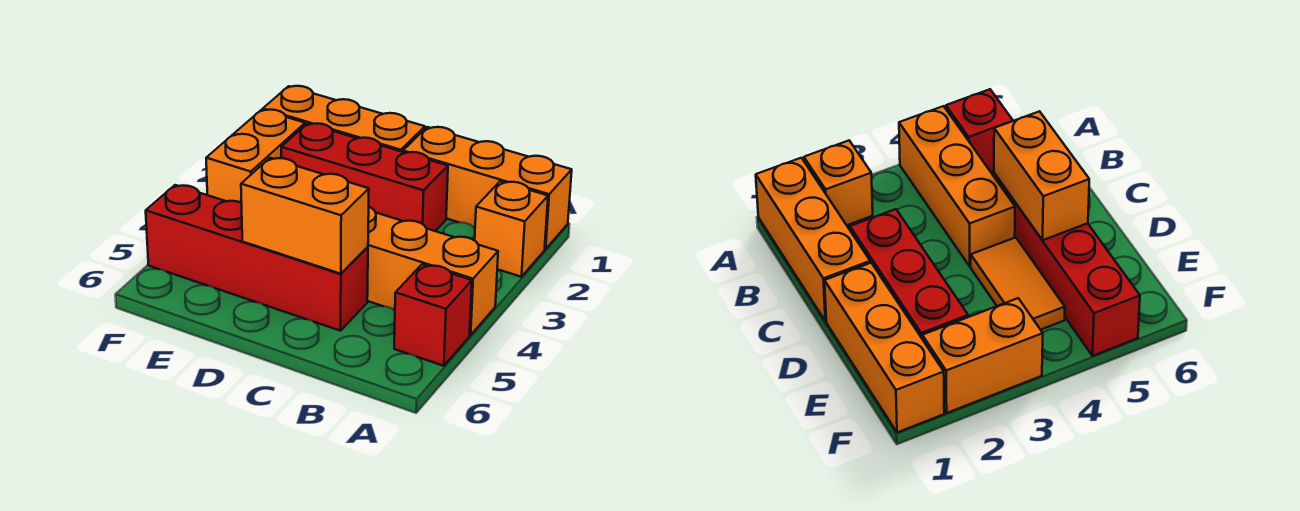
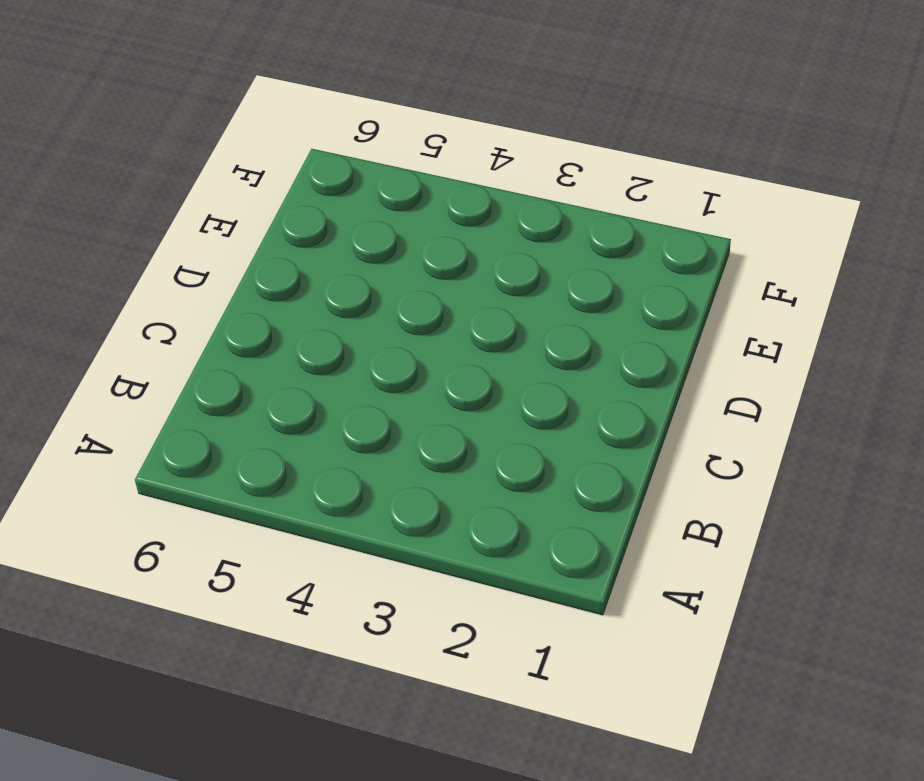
none -> orange brick A1:C1 level 1
none -> orange brick A2 level 1

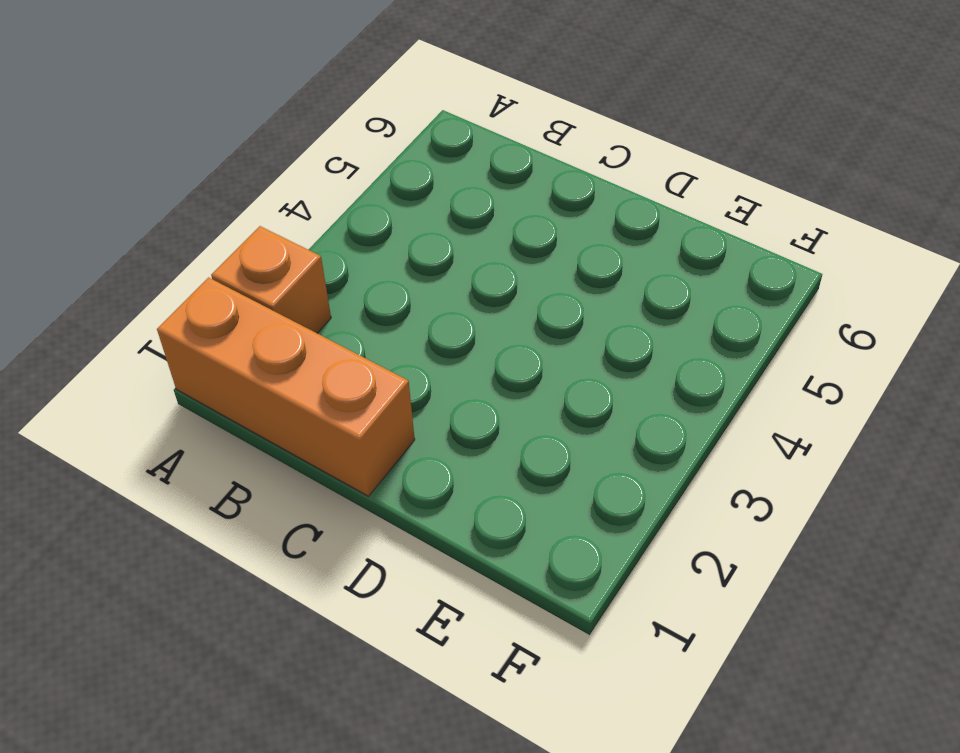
none -> orange brick A4:C4 level 1
none -> red brick A5 level 1

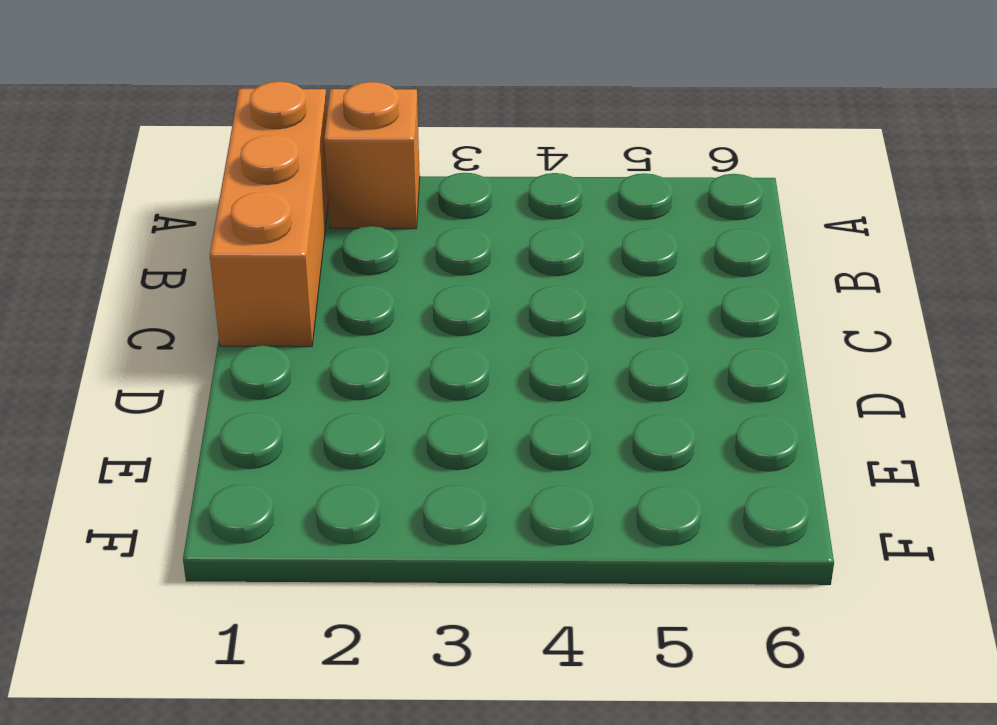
none -> orange brick A4:C4 level 1
none -> red brick A5 level 1

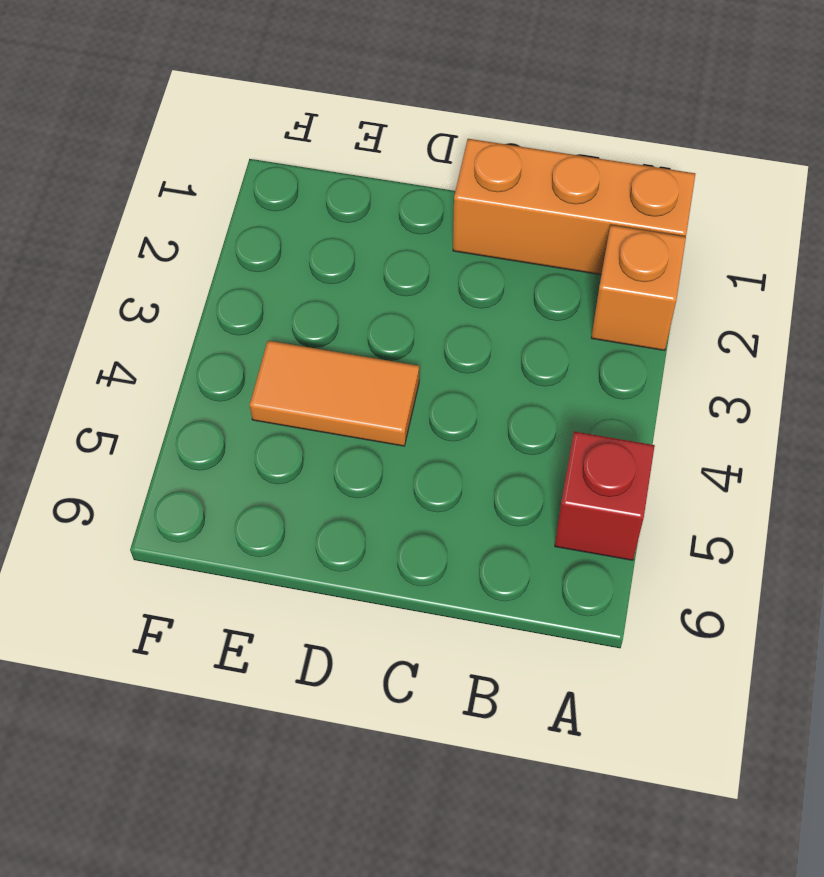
none -> orange brick A4:C4 level 1
none -> red brick C2:E2 level 1

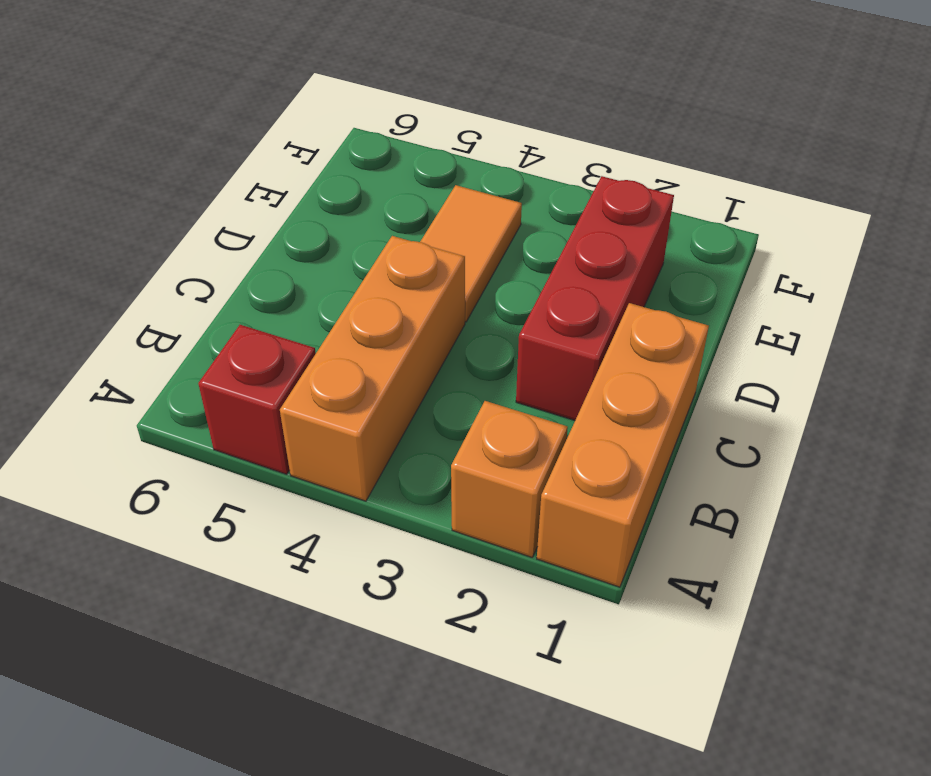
none -> red brick C5:F5 level 1
none -> orange brick D1:F1 level 1

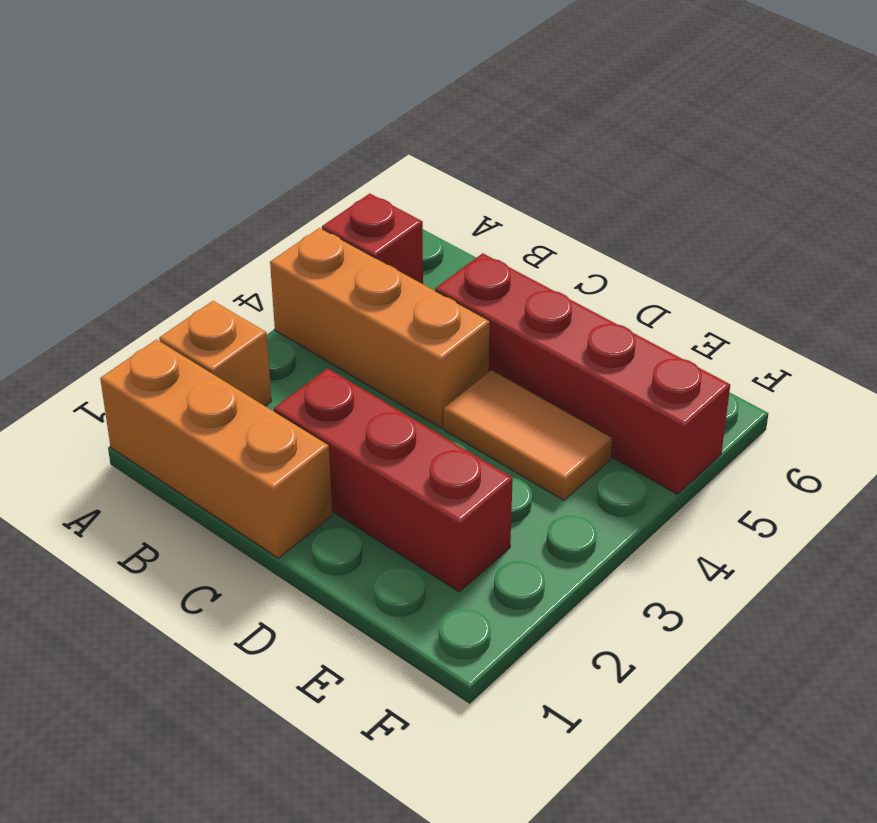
none -> orange brick D1:F1 level 1
none -> orange brick F2:F3 level 1

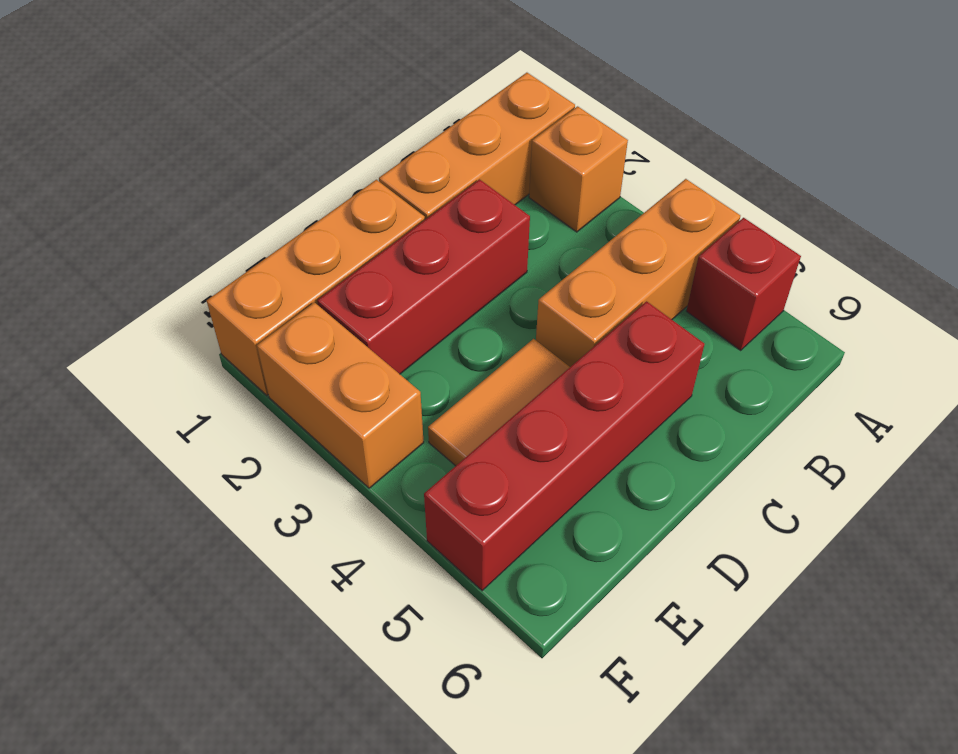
none -> orange brick C5:D5 level 2

